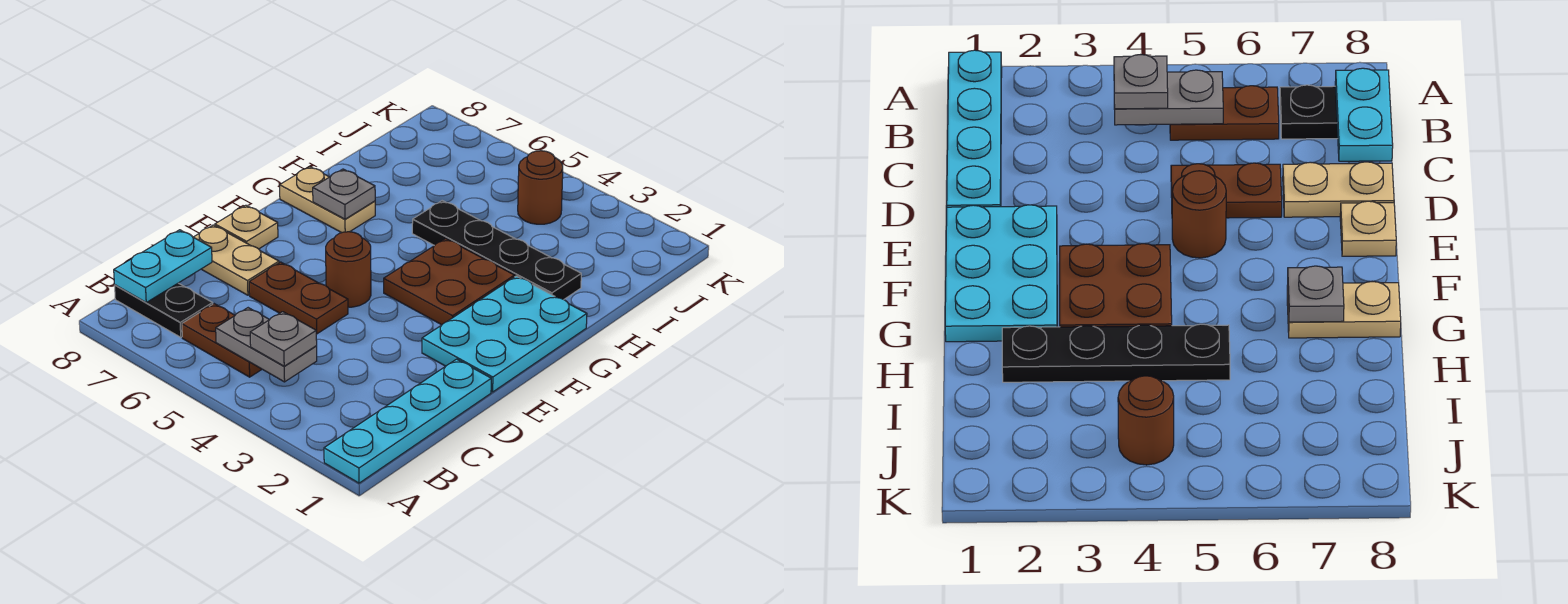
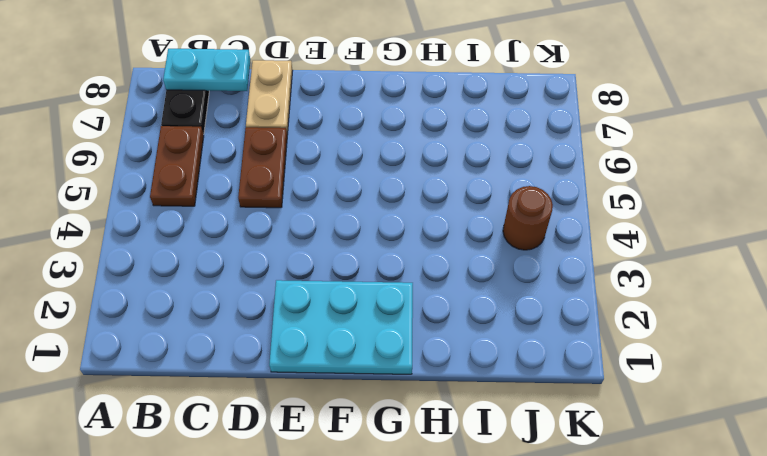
none -> cyan plate A1:D1 level 1
none -> brown round brick E5 level 1
none -> tan plate E8 level 1

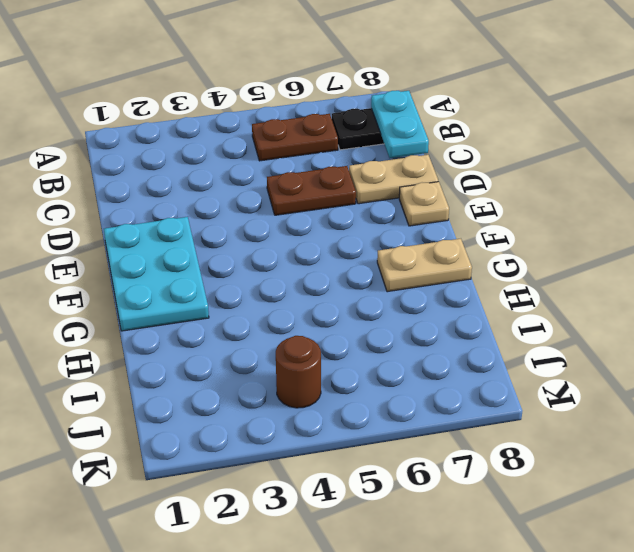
none -> cyan plate A1:D1 level 1
none -> brown round brick E5 level 1
none -> brown plate F3:G4 level 1

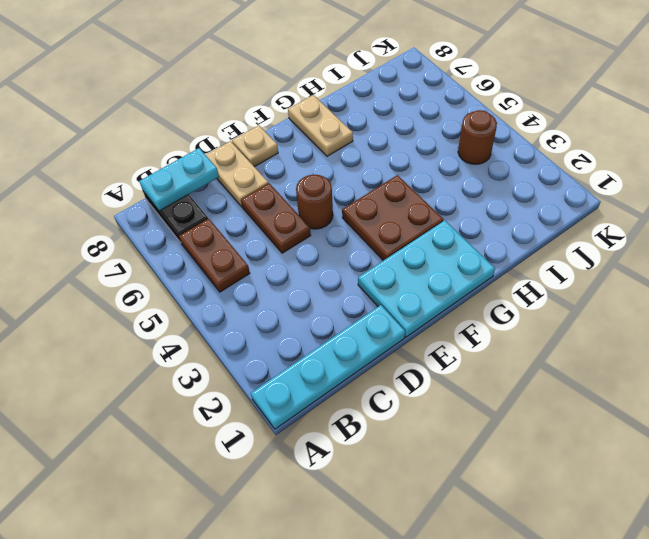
none -> black plate H2:H5 level 1
none -> grey plate B4:B5 level 2
none -> grey plate G7 level 2

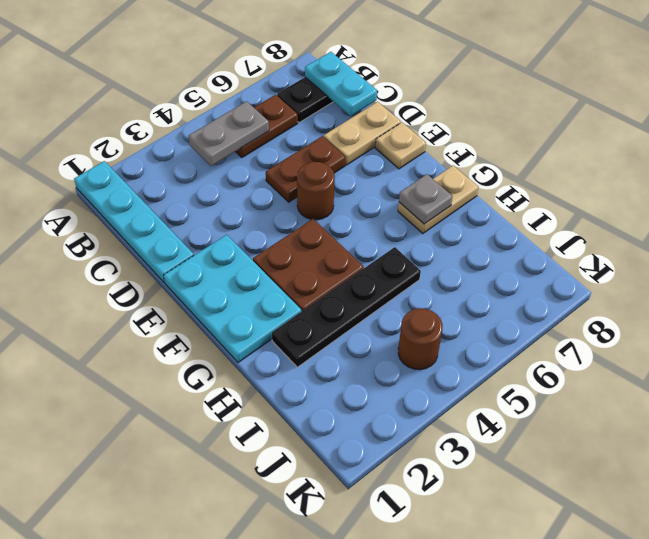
none -> grey plate B4 level 3

